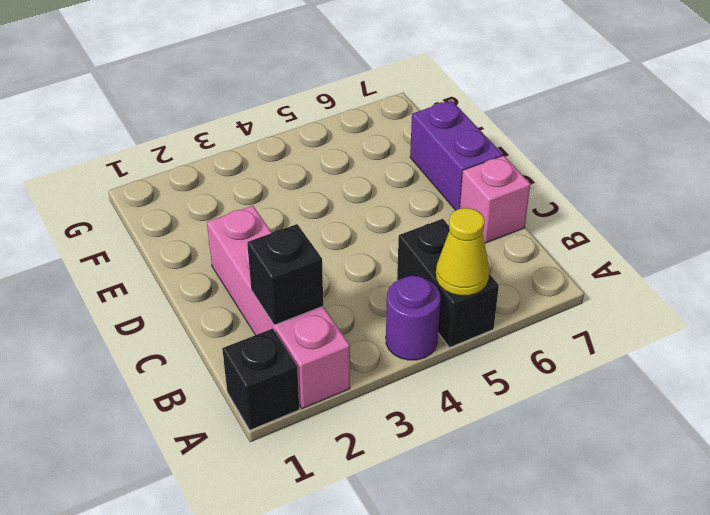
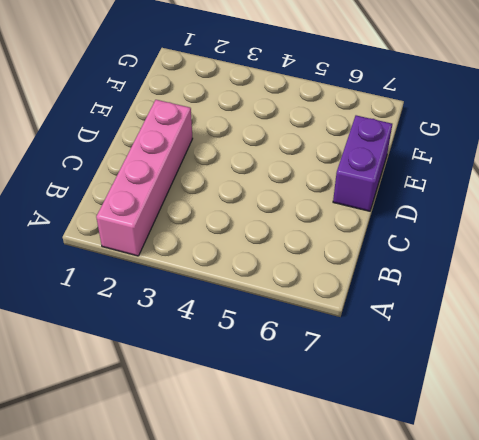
none -> black brick A1 level 1
none -> purple round brick A4 level 1

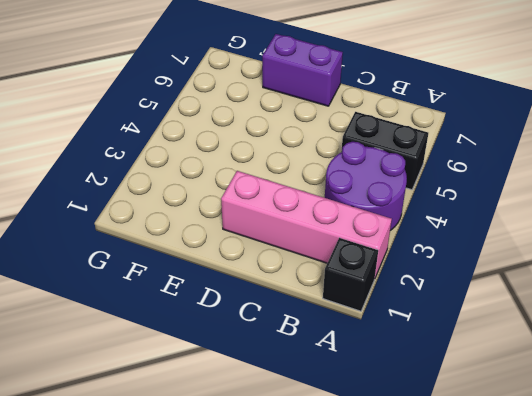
purple round brick A3:B4 level 1 -> purple round brick A4 level 1
none -> pink brick C7 level 1
none -> yellow cone A5 level 2

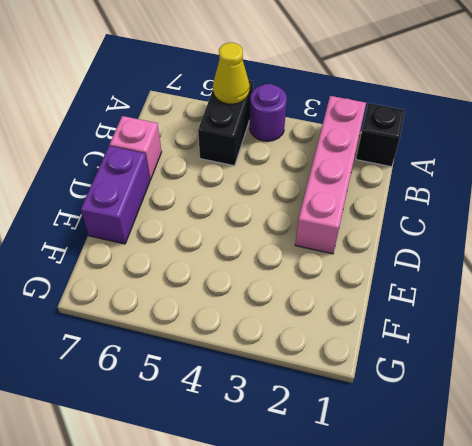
none -> black brick B2 level 2

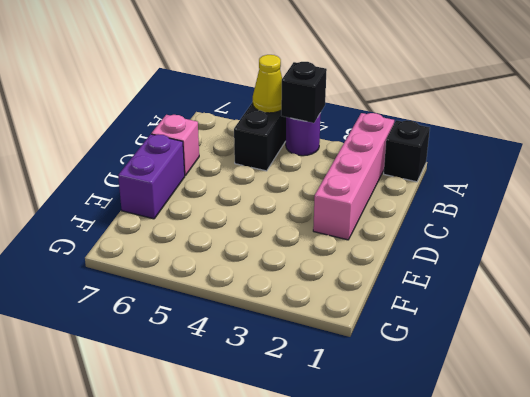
black brick A4 level 2 -> black brick B2 level 2

